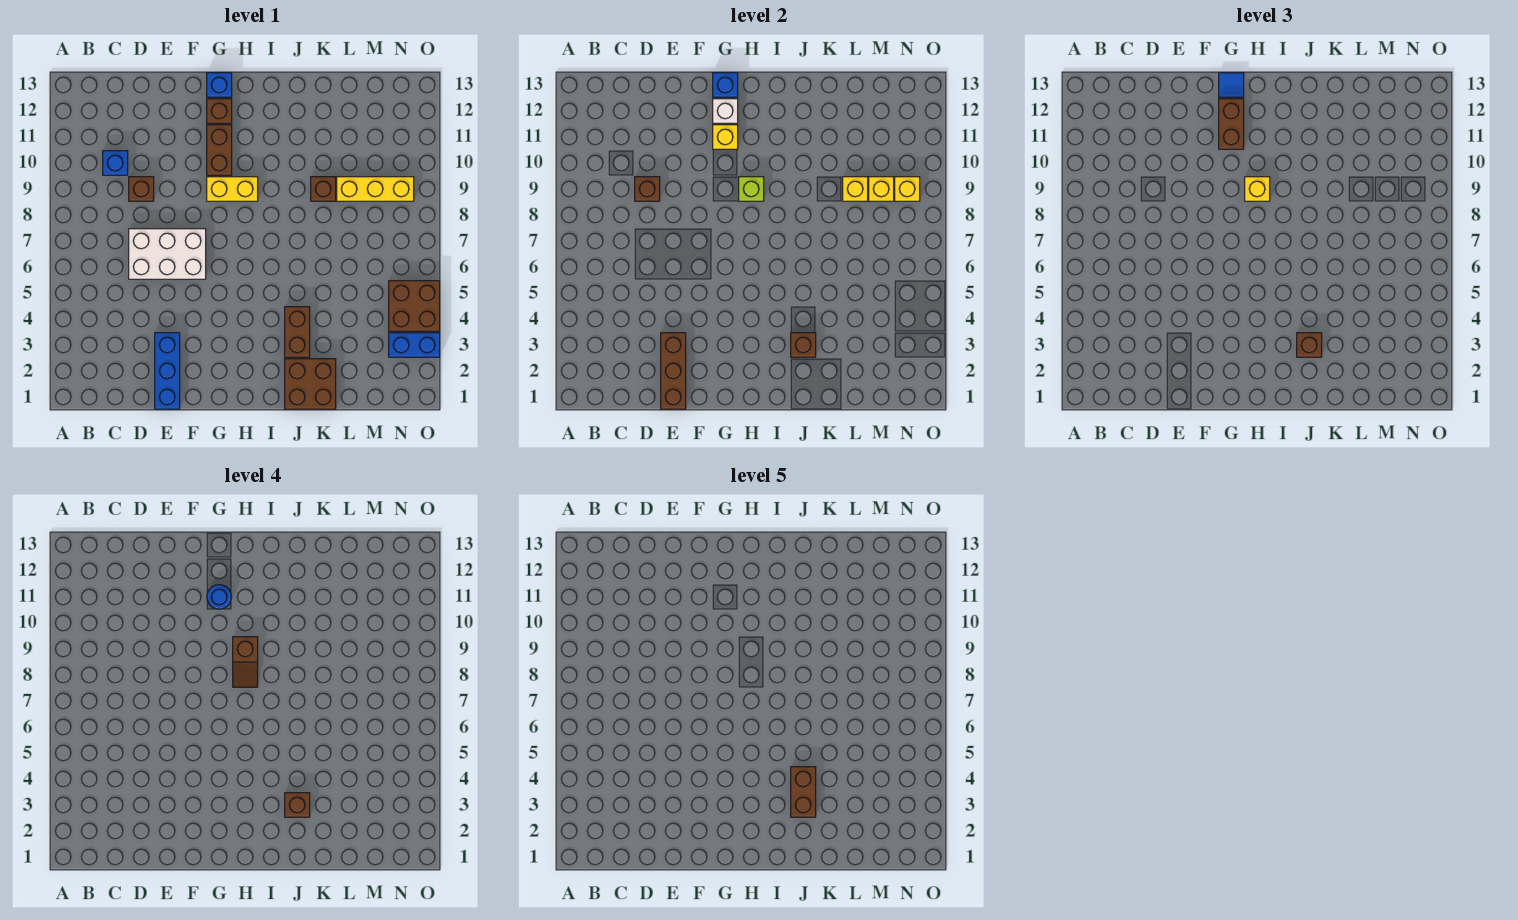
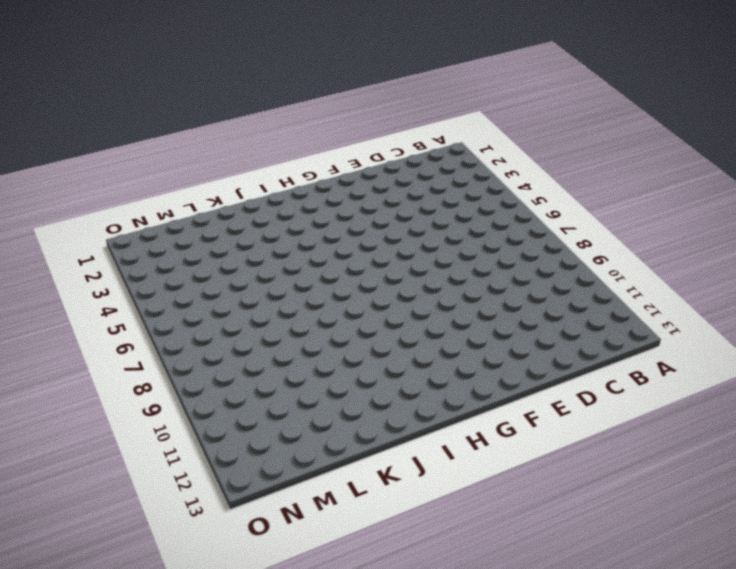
none -> blue brick C10 level 1
none -> white brick D6:F7 level 1
none -> brown brick D9 level 1
none -> blue brick E1:E3 level 1

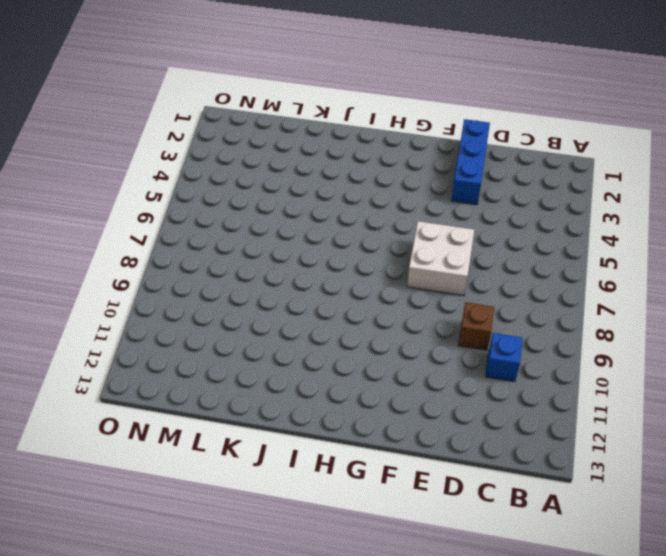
white brick E6:F7 level 1 -> white brick D6:F7 level 1
none -> yellow brick G9:H9 level 1
none -> brown brick G10:G11 level 1
none -> brown brick G12 level 1
none -> blue brick G13 level 1

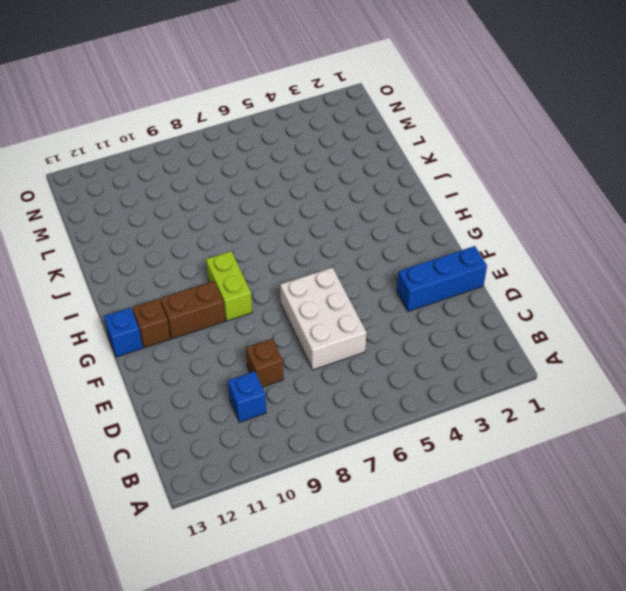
lime brick G9:H9 level 1 -> yellow brick G9:H9 level 1
none -> brown brick J1:K2 level 1
none -> brown brick J3:J4 level 1
none -> brown brick K9 level 1
none -> yellow brick L9:N9 level 1

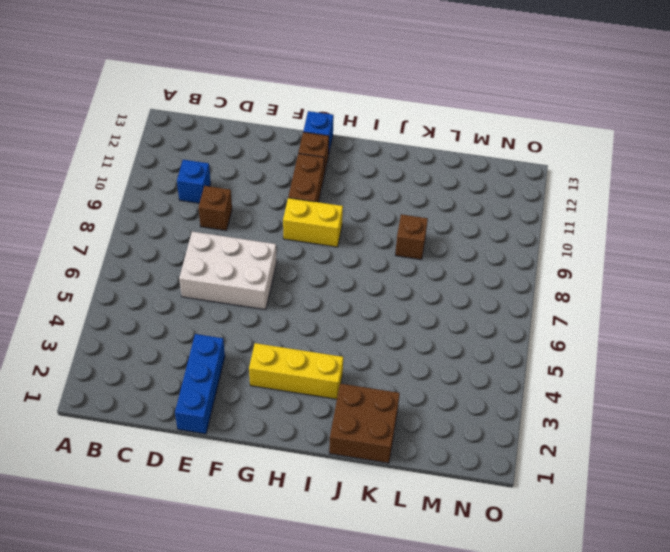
yellow brick G3:I3 level 1 -> yellow brick L9:N9 level 1
none -> brown brick J3:J4 level 1
none -> blue brick N3:O3 level 1
none -> brown brick N4:O5 level 1
none -> brown brick D9 level 2

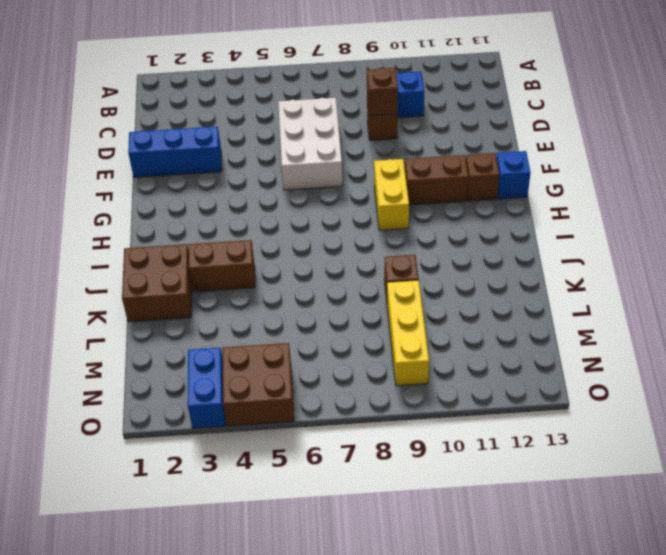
none -> brown brick E1:E3 level 2
none -> yellow brick G11 level 2
none -> white brick G12 level 2
none -> blue brick G13 level 2

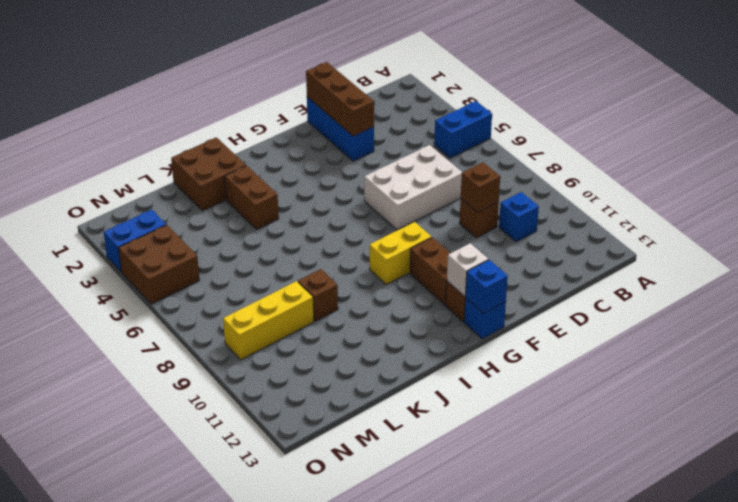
blue brick A5:B5 level 1 -> none
none -> yellow brick G11 level 2
none -> lime brick H9 level 2
none -> brown brick J3 level 2
none -> yellow brick L9 level 2

